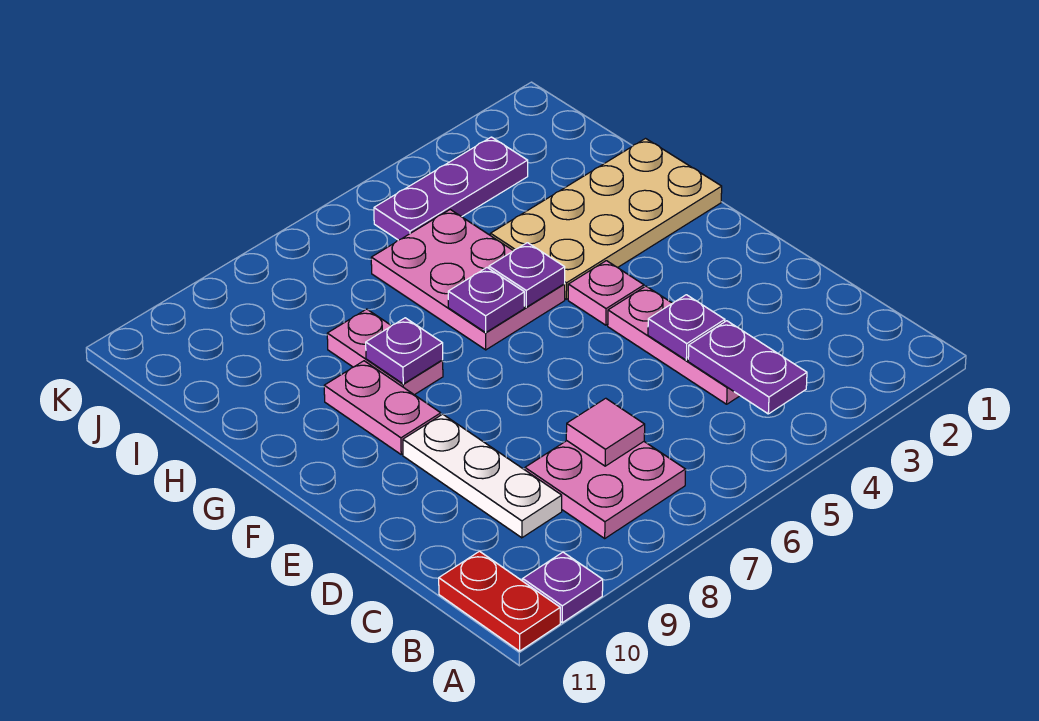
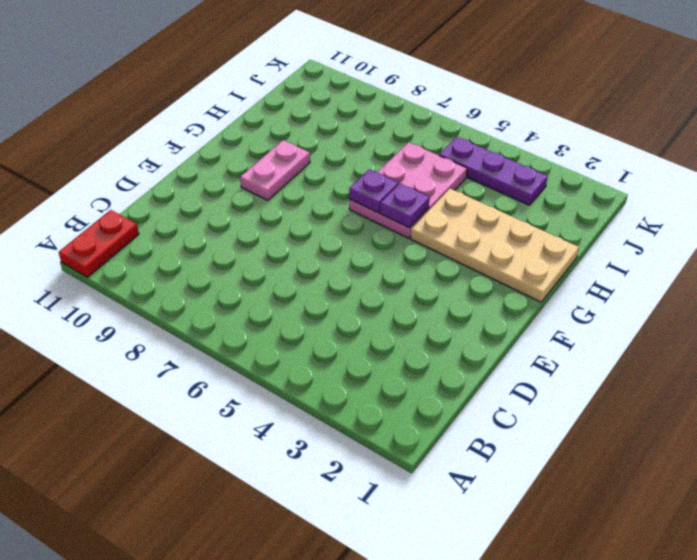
none -> purple plate A10 level 1
none -> pink plate B7:C8 level 1
none -> pink plate C4:E4 level 1

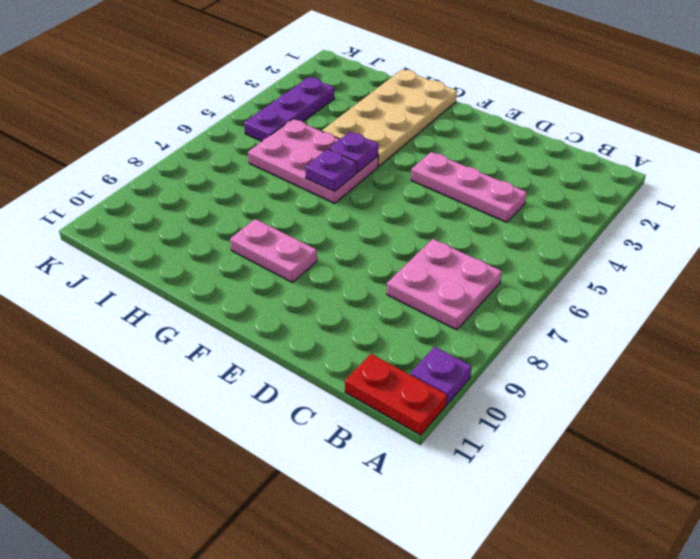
none -> white plate C9:E9 level 1
none -> pink plate F4 level 1
none -> pink plate G8:H8 level 1

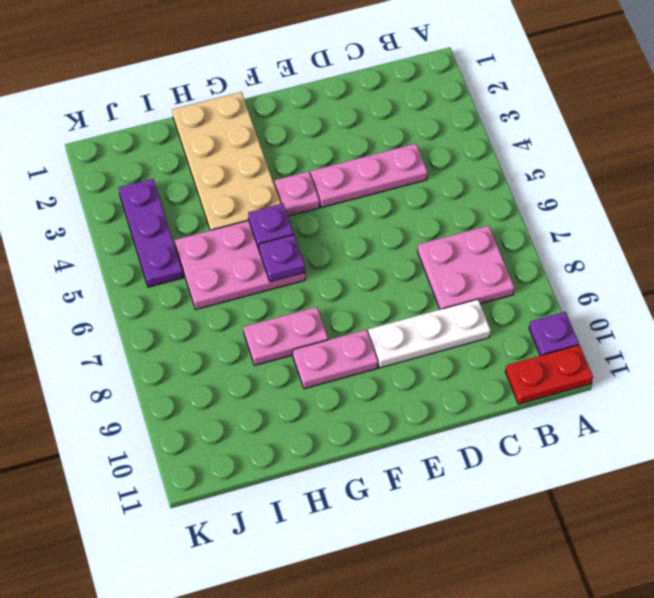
none -> purple plate B4:C4 level 2
none -> pink tile C7 level 2
none -> purple plate D4 level 2

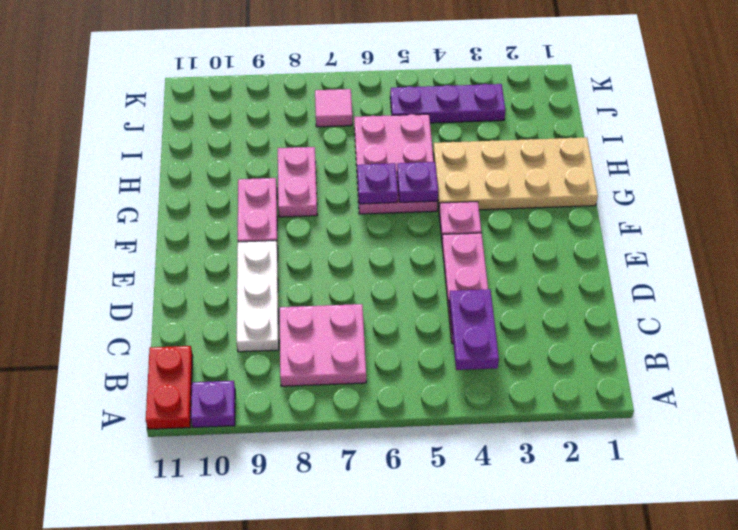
pink tile J7 level 1 -> pink tile C7 level 2
none -> purple plate D4 level 2
none -> purple plate G8 level 2

